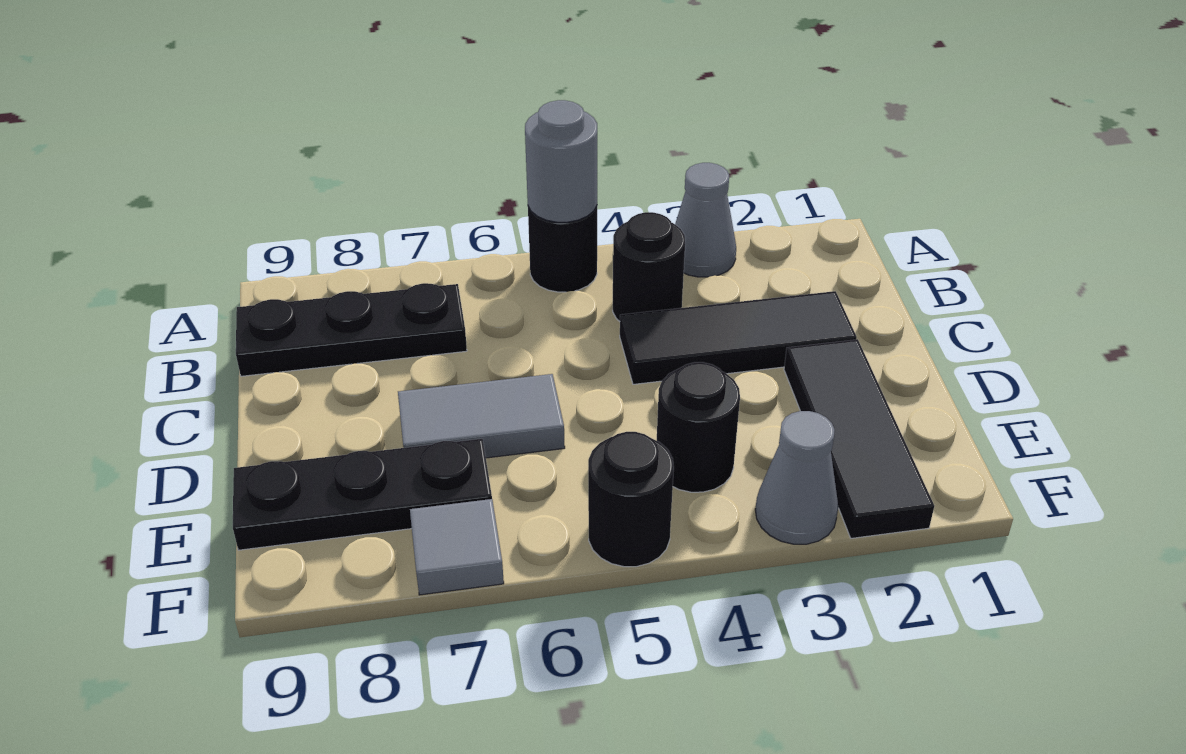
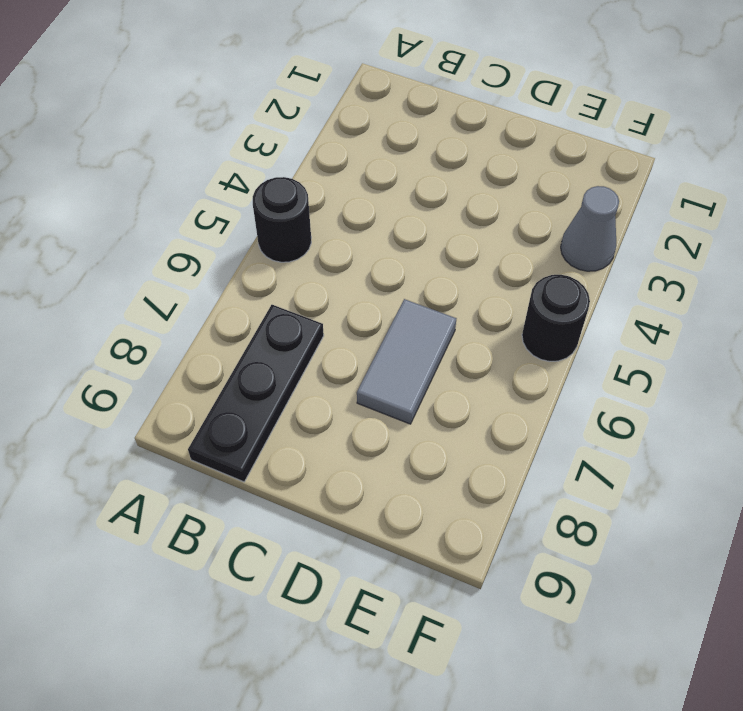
none -> grey cone A3 level 1
none -> black round brick B4 level 1
none -> black tile C2:C4 level 1

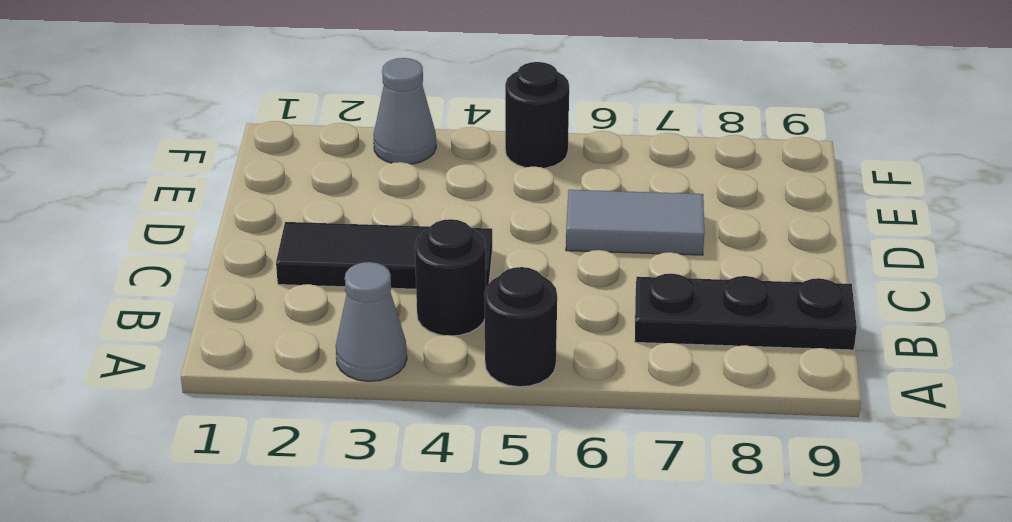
none -> black tile D2:F2 level 1
none -> black round brick E4 level 1
none -> black plate E7:E9 level 1

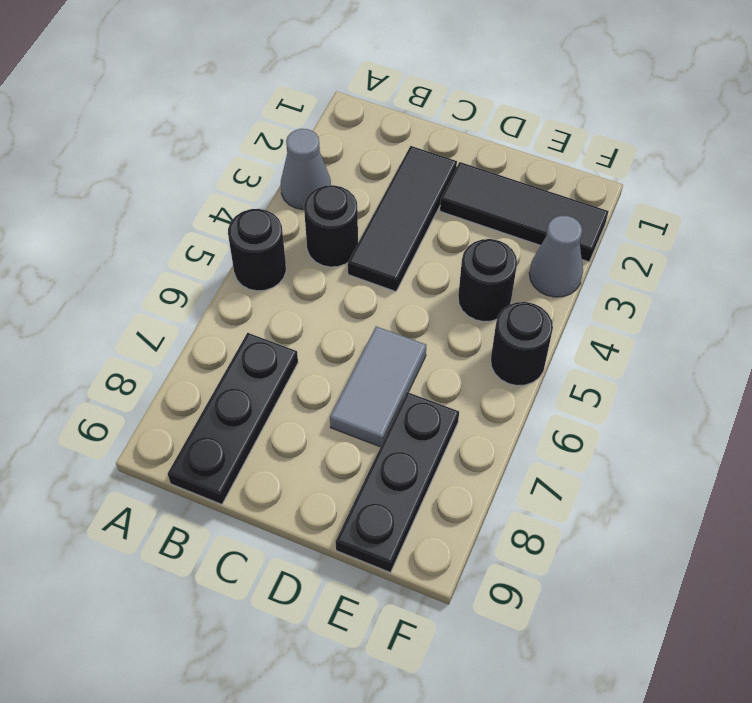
none -> grey tile F7 level 1
none -> grey round brick A5 level 2

